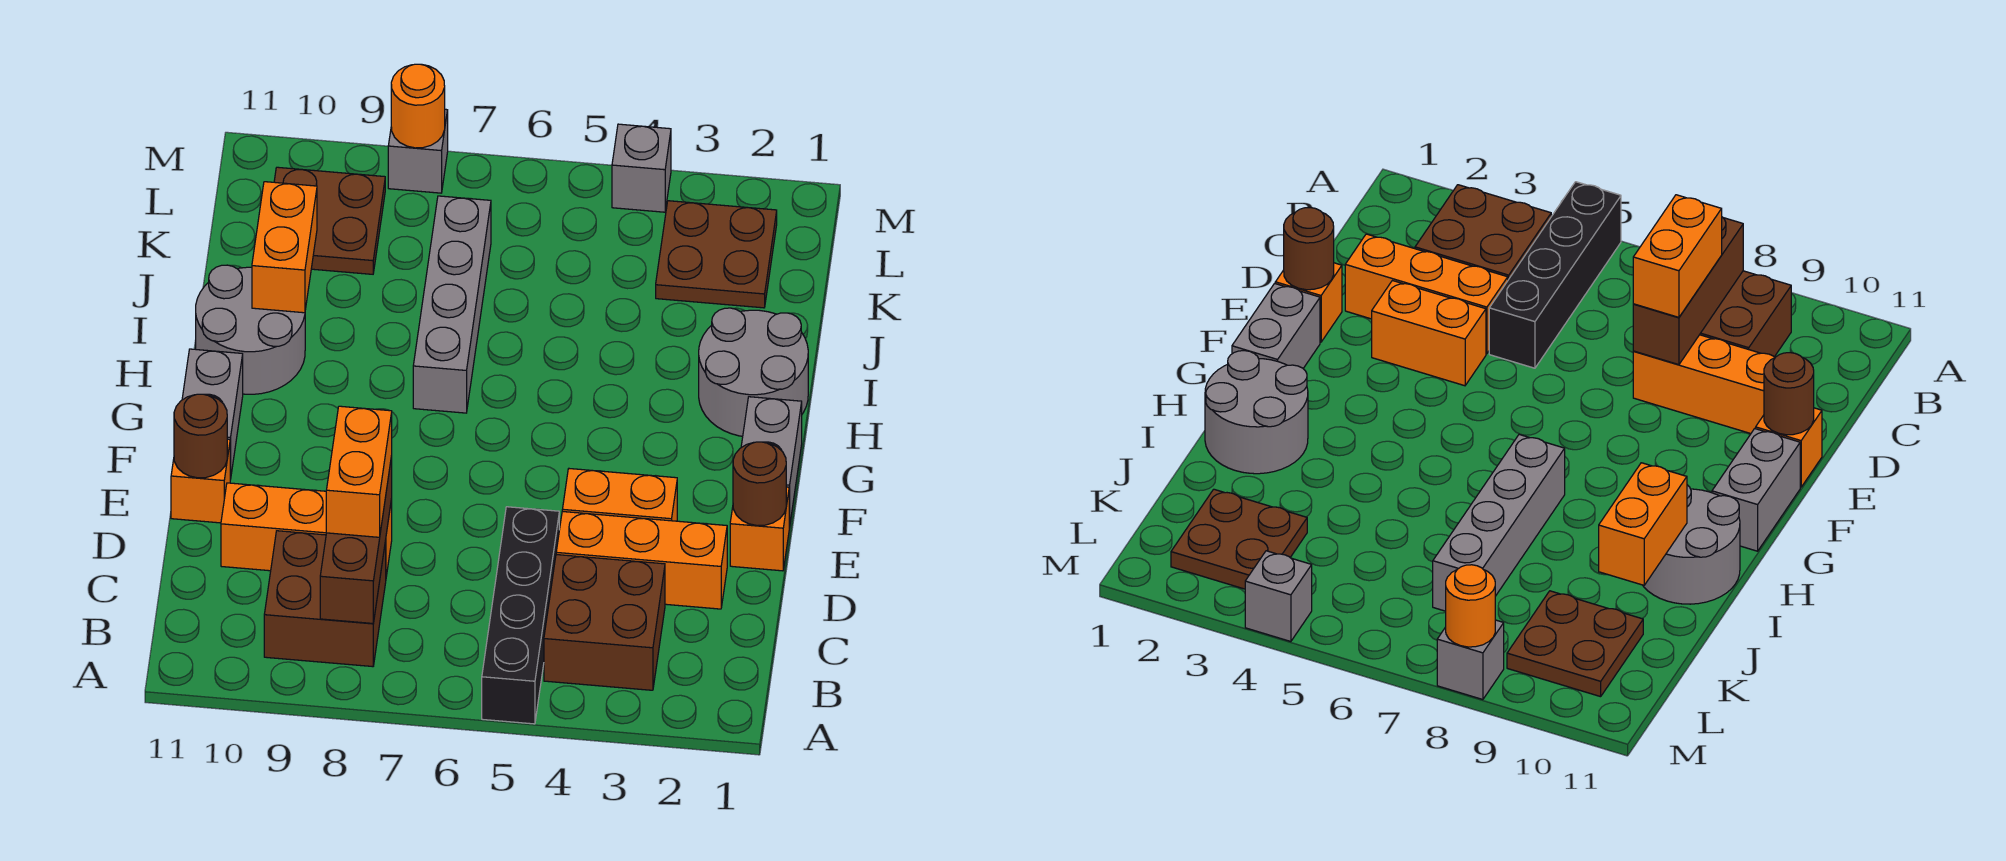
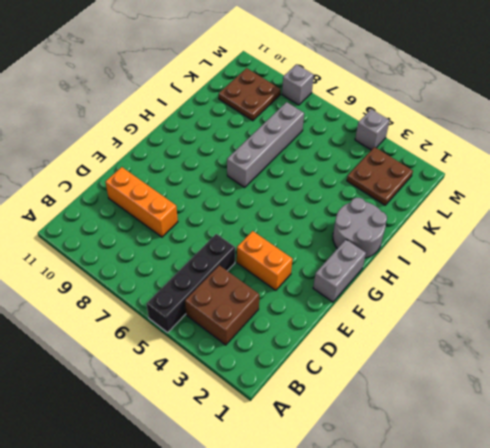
none -> brown brick B8:C9 level 1
none -> orange brick D2:D4 level 1
none -> orange brick E1 level 1

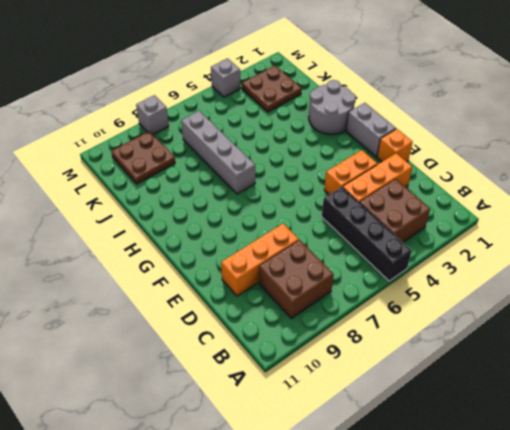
none -> orange brick E11 level 1
none -> grey brick F11:G11 level 1
none -> grey round brick H10:I11 level 1

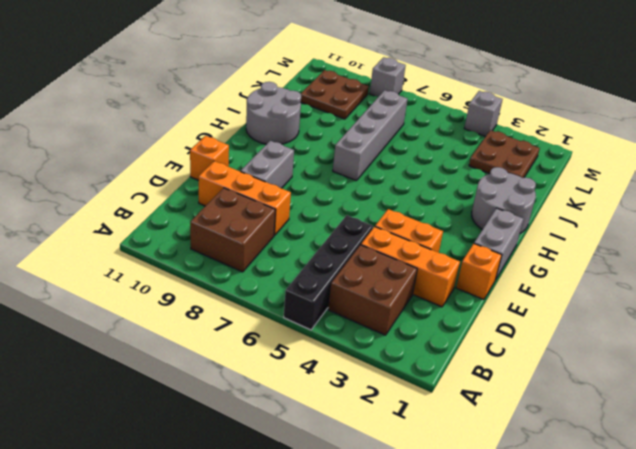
grey brick E9:F9 level 1 -> grey brick F11:G11 level 1
none -> brown brick B8:D8 level 2
none -> brown round brick E1 level 2
none -> brown round brick E11 level 2

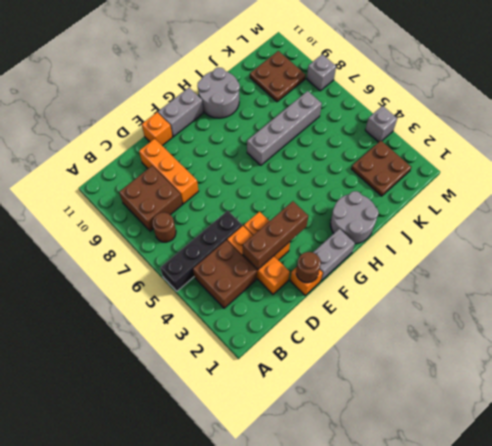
brown round brick B7 level 1 -> brown round brick E11 level 2
brown brick D3:F3 level 2 -> brown brick B8:D8 level 2
none -> orange brick I10:J10 level 2
none -> orange round brick M8 level 2
none -> orange brick C8:D8 level 3

